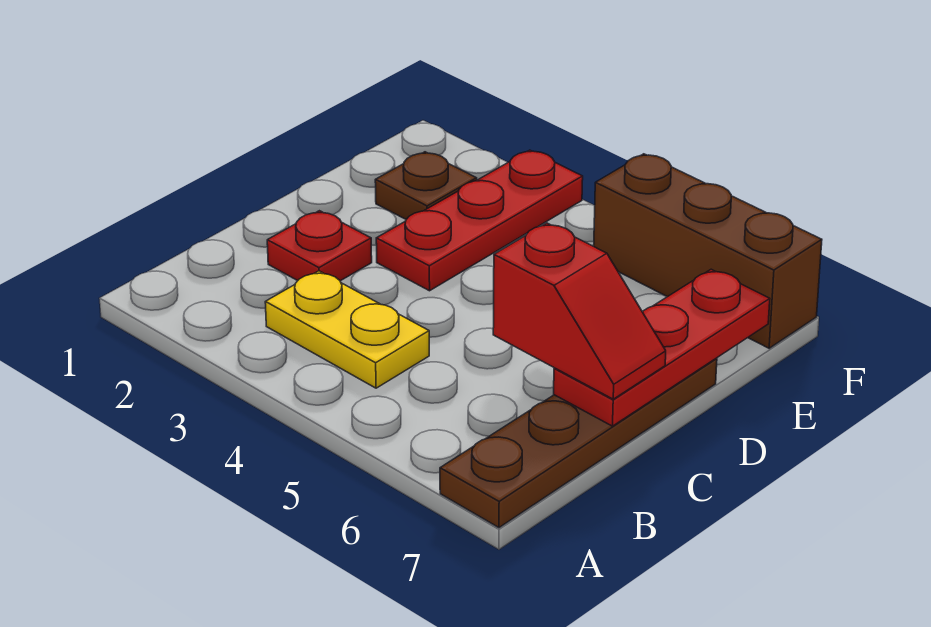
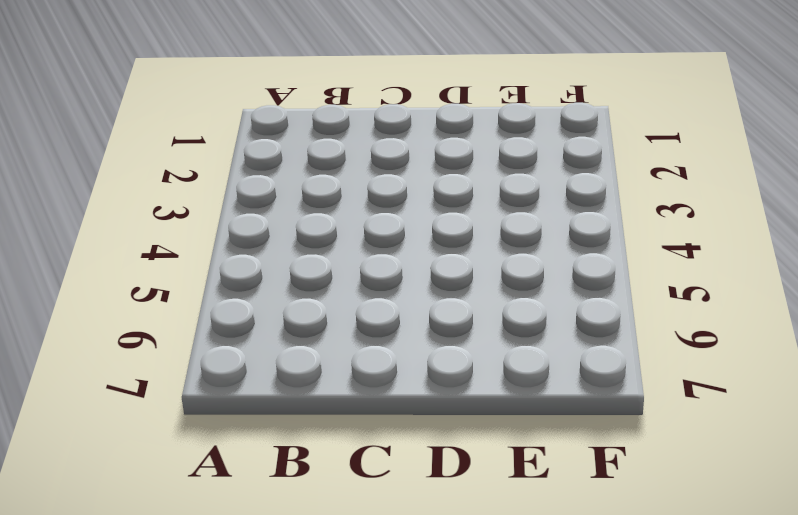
none -> brown plate A7:D7 level 1
none -> yellow plate B3:B4 level 1

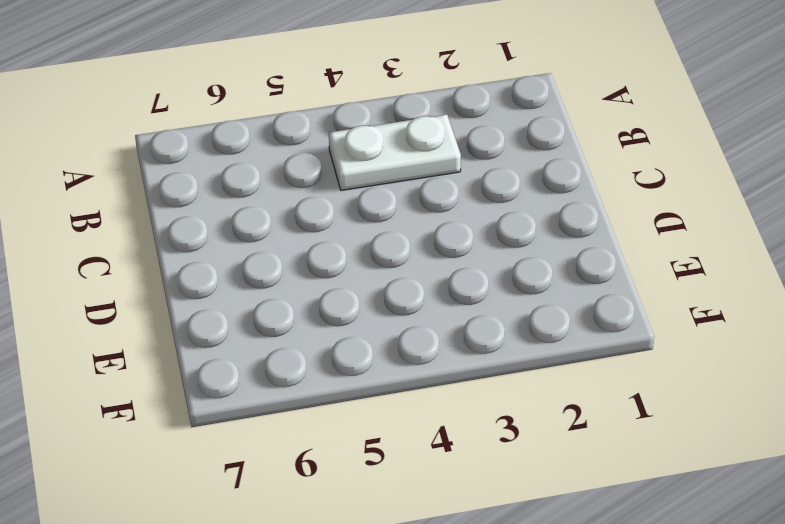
white plate B3:B4 level 1 -> yellow plate B3:B4 level 1
none -> brown plate A7:D7 level 1
none -> red plate C2 level 1

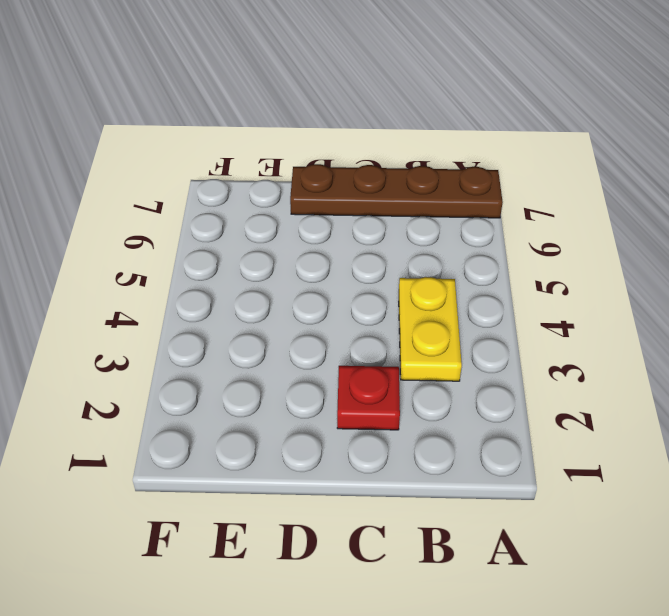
none -> red plate D3:F3 level 1
none -> brown plate E2 level 1

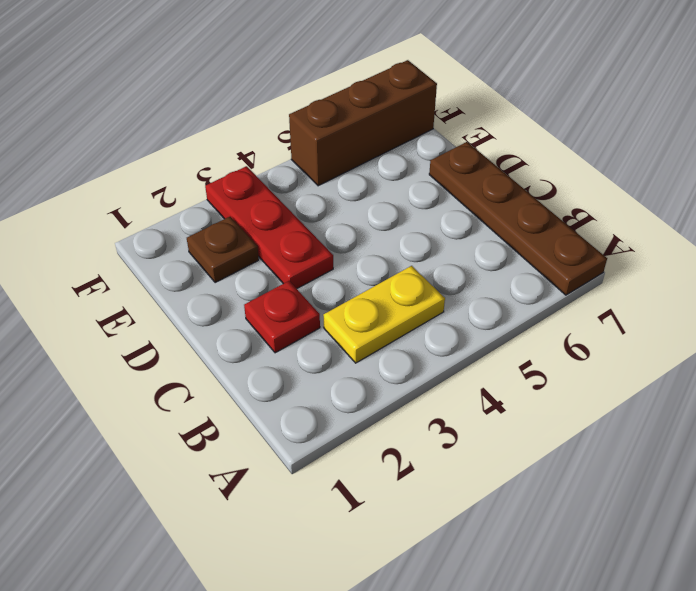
none -> red plate C7:E7 level 2
none -> red slope C6:C7 level 3 top 6

